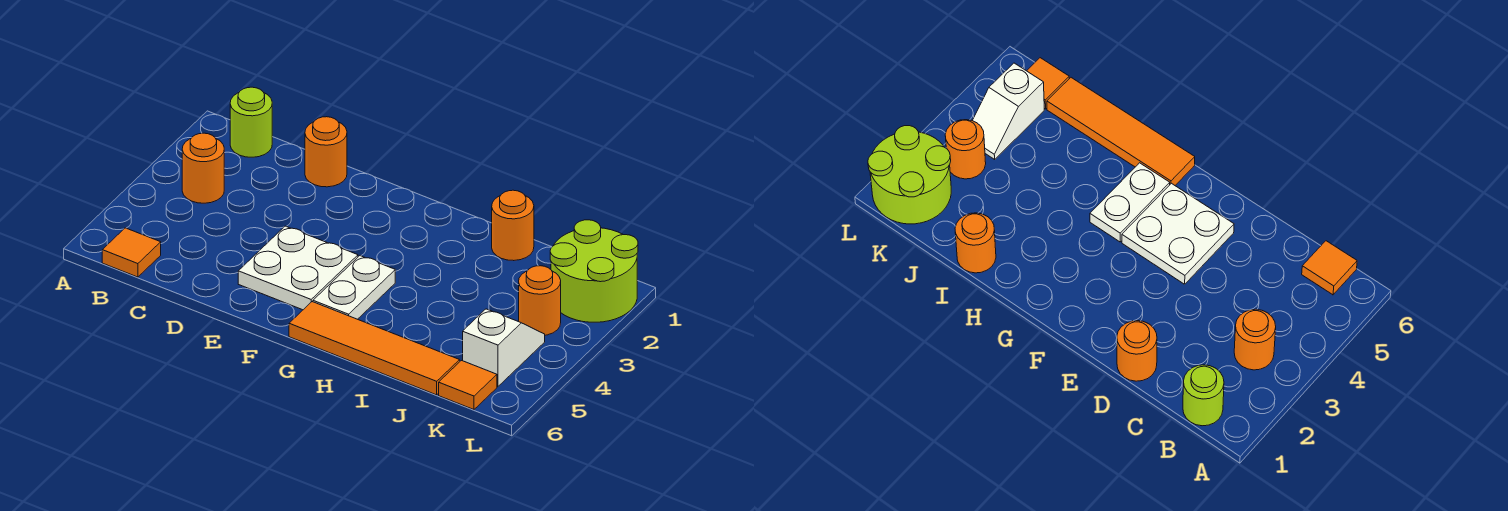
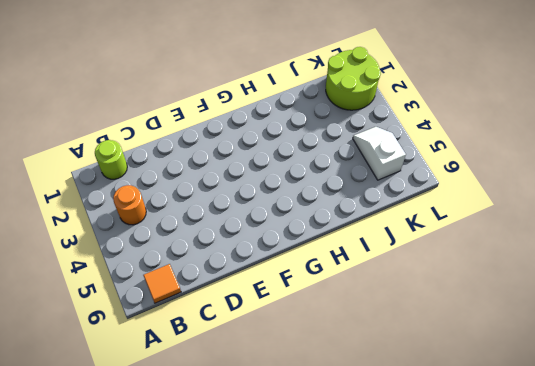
none -> orange round brick D1 level 1
none -> white plate E4:F5 level 1
none -> white plate G4:G5 level 1

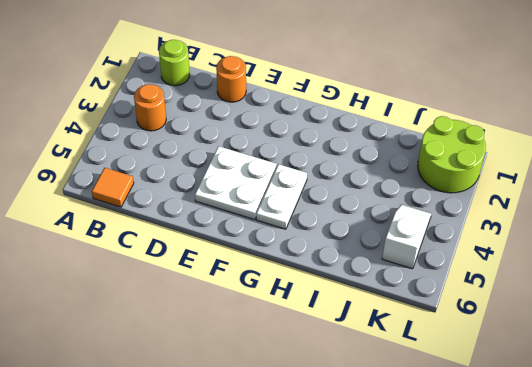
none -> orange tile G6:J6 level 1
none -> orange round brick I1 level 1
none -> orange round brick K3 level 1

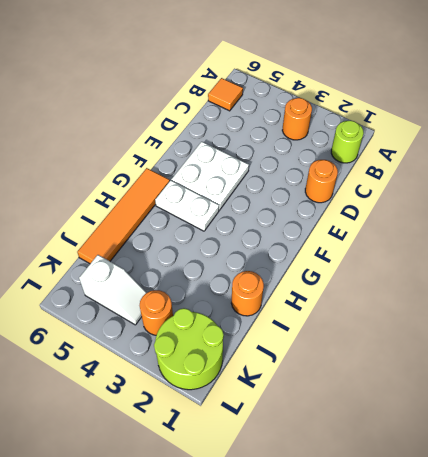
none -> orange tile K6 level 1

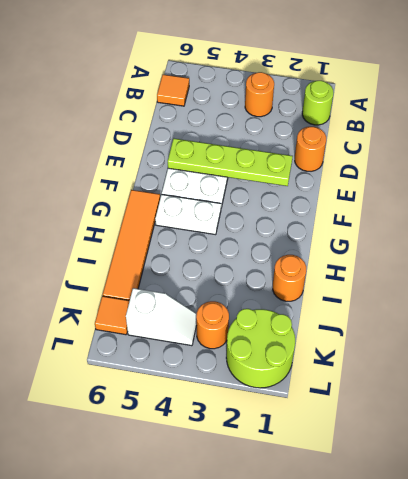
lime plate E2:E5 level 2 -> none

